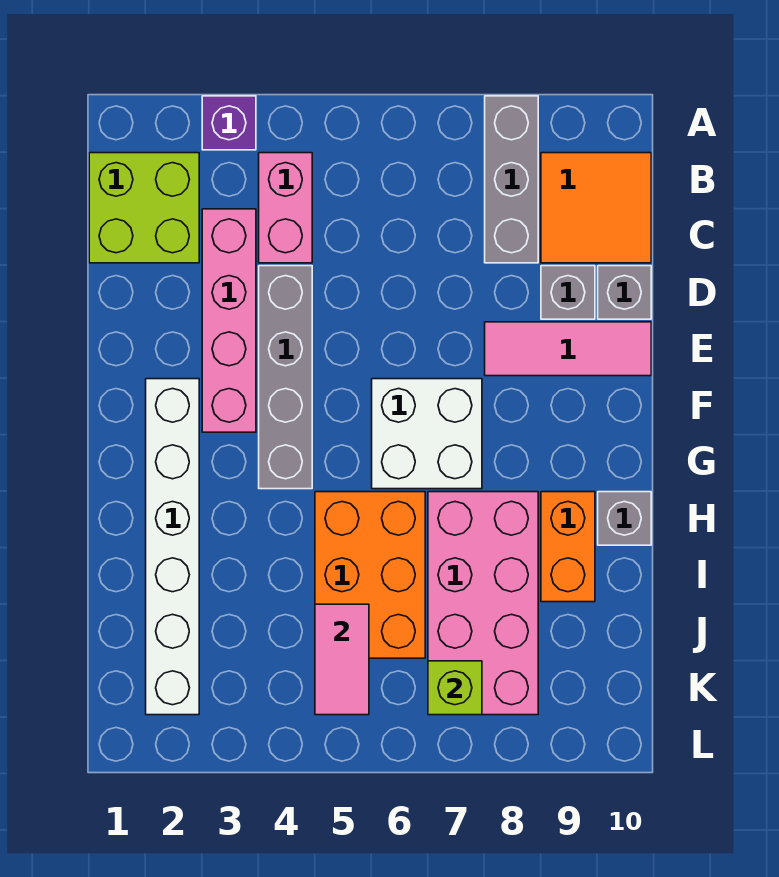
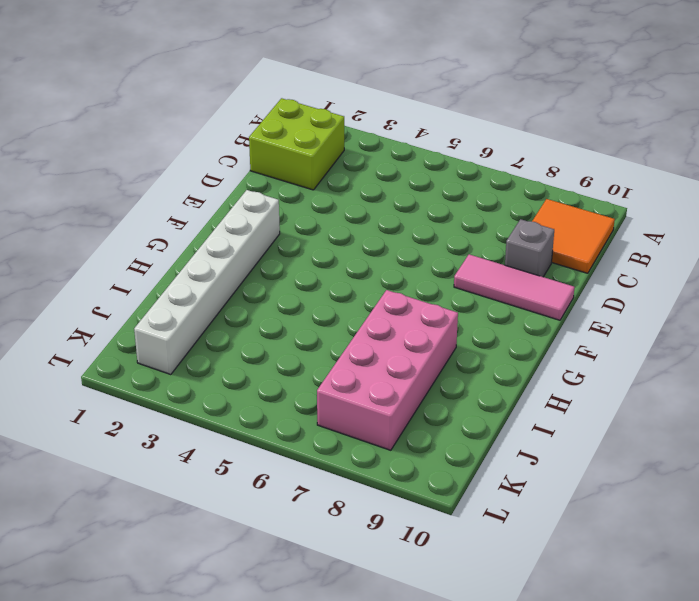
none -> purple brick A3 level 1
none -> grey brick A8:C8 level 1
none -> pink brick B4:C4 level 1

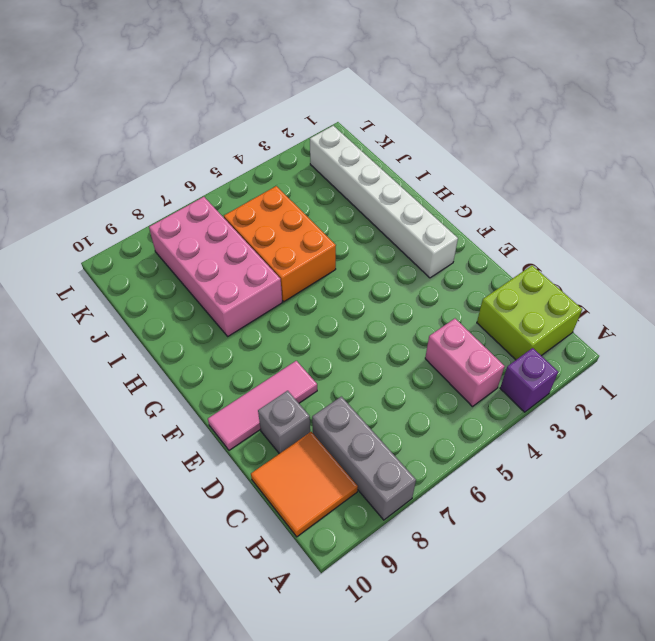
none -> pink brick C3:F3 level 1
none -> grey brick D4:G4 level 1
none -> grey brick D10 level 1

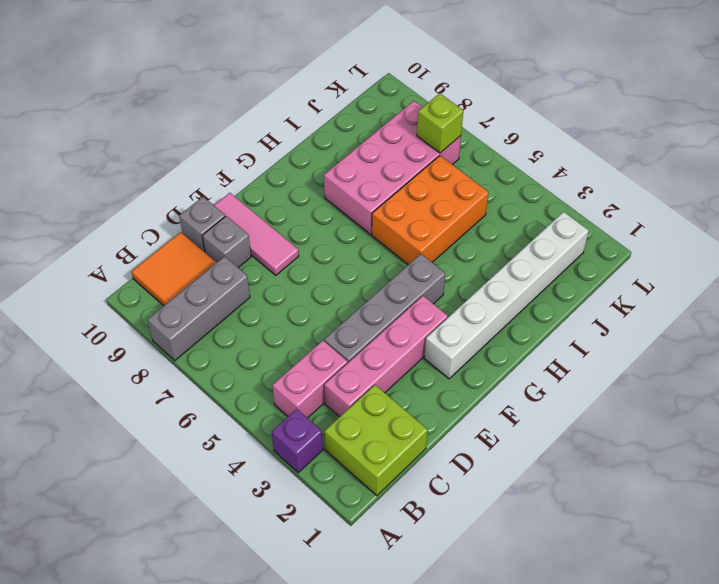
none -> white brick F6:G7 level 1
none -> orange brick H9:I9 level 1
none -> grey brick H10 level 1

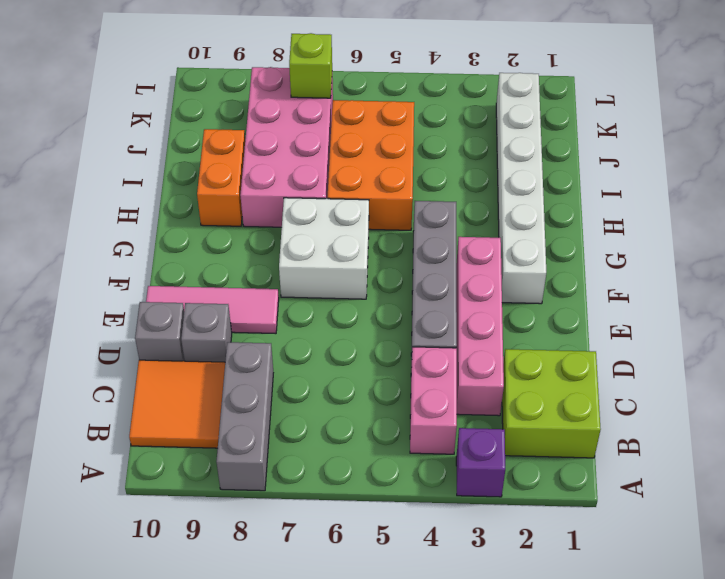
none -> grey brick H10 level 1
none -> pink tile J5:K5 level 2

